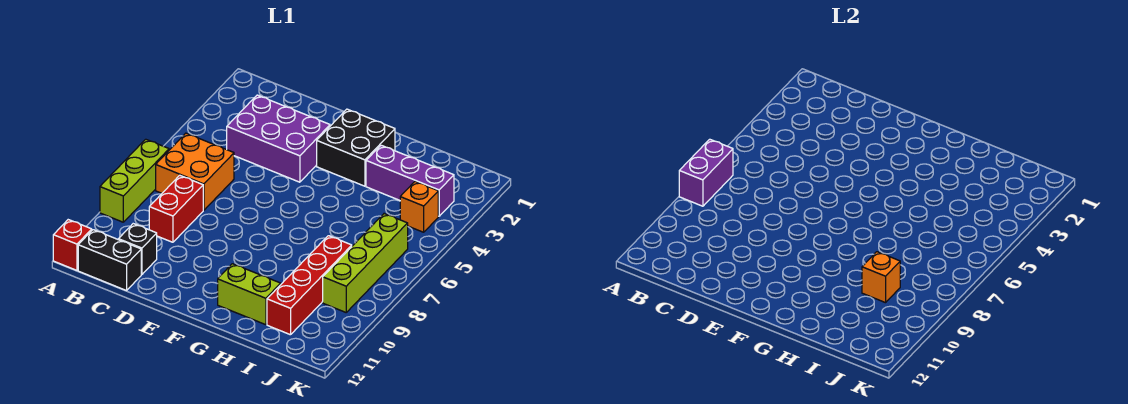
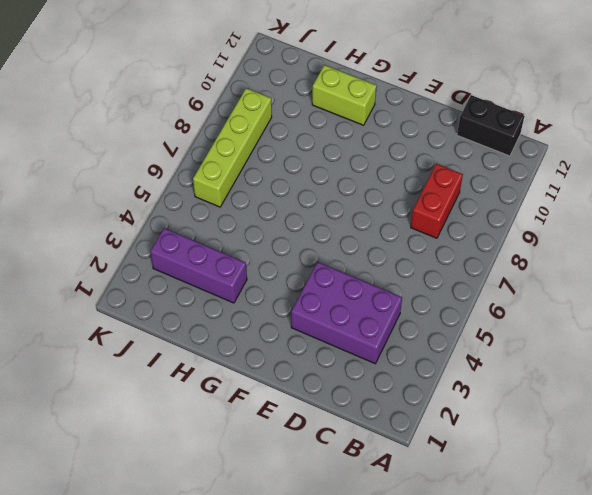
none -> lime brick A7:A9 level 1
none -> red brick A12 level 1
none -> orange brick B6:C7 level 1

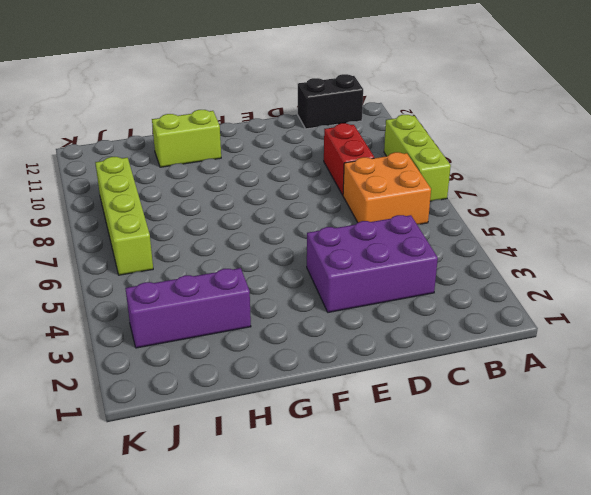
none -> red brick A12 level 1
none -> black brick C11 level 1
none -> black brick F2:G3 level 1

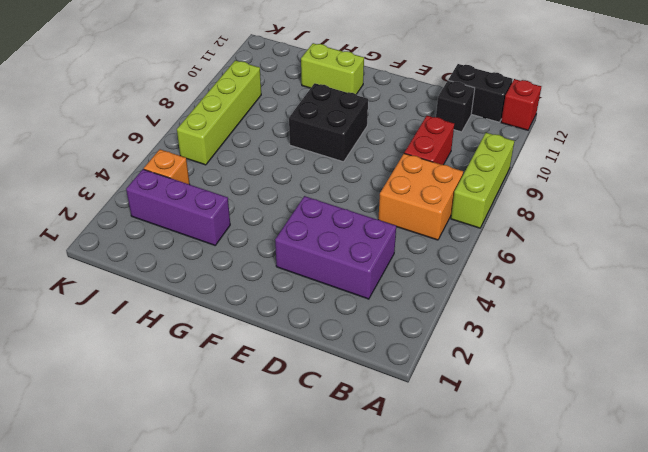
black brick F8:G9 level 1 -> black brick F2:G3 level 1
none -> red brick I8:I11 level 1
none -> purple brick A7:A8 level 2
none -> orange brick I9 level 2

